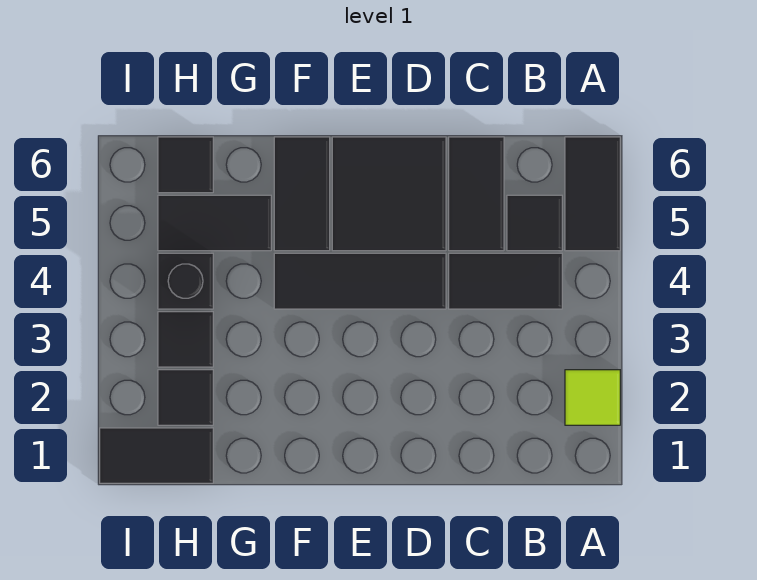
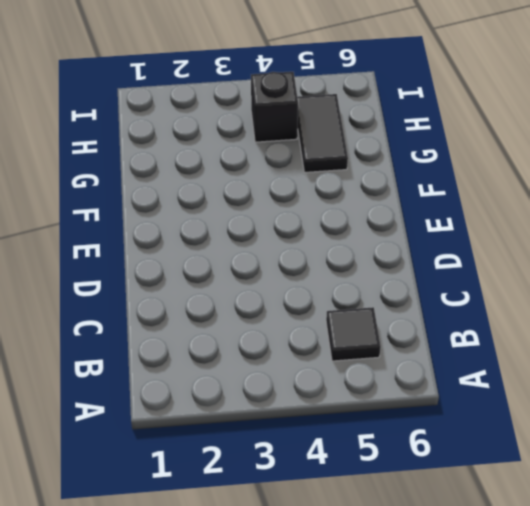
none -> lime tile A2 level 1
none -> black tile A5:A6 level 1
none -> black tile B4:C4 level 1

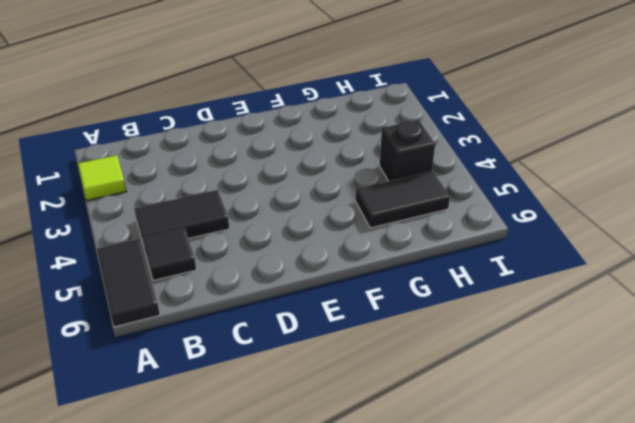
none -> black tile C5:C6 level 1
none -> black tile D4:F4 level 1
none -> black tile D5:E6 level 1

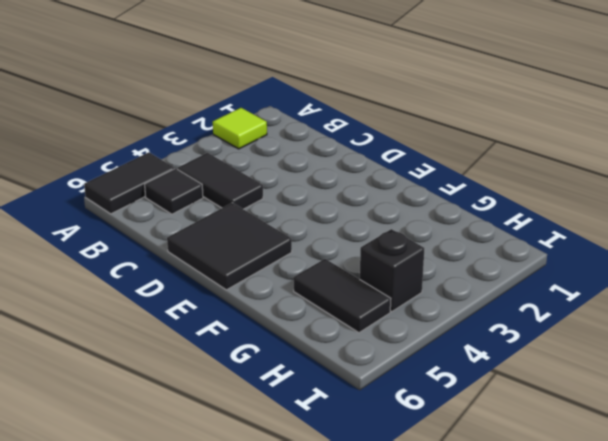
none -> black tile C5:C6 level 1
none -> black tile D4:F4 level 1
none -> black tile F5:F6 level 1

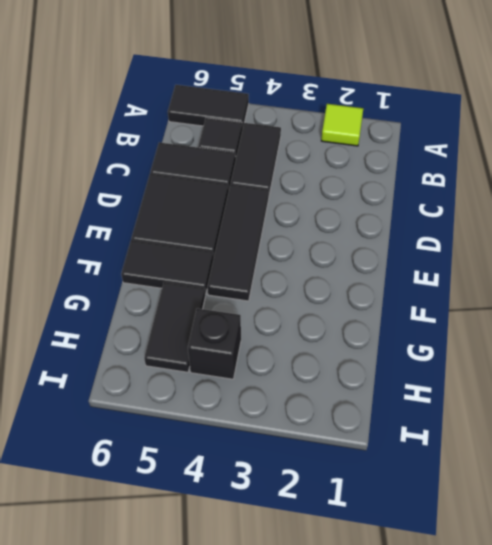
none -> black tile H1:I1 level 1
none -> black tile H2 level 1
none -> black tile H3 level 1

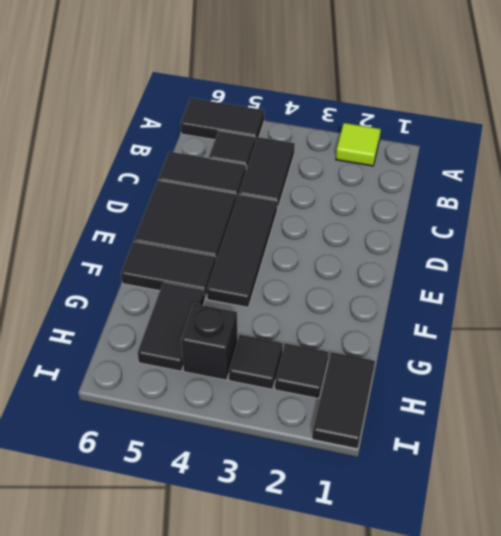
none -> black tile H6 level 1

